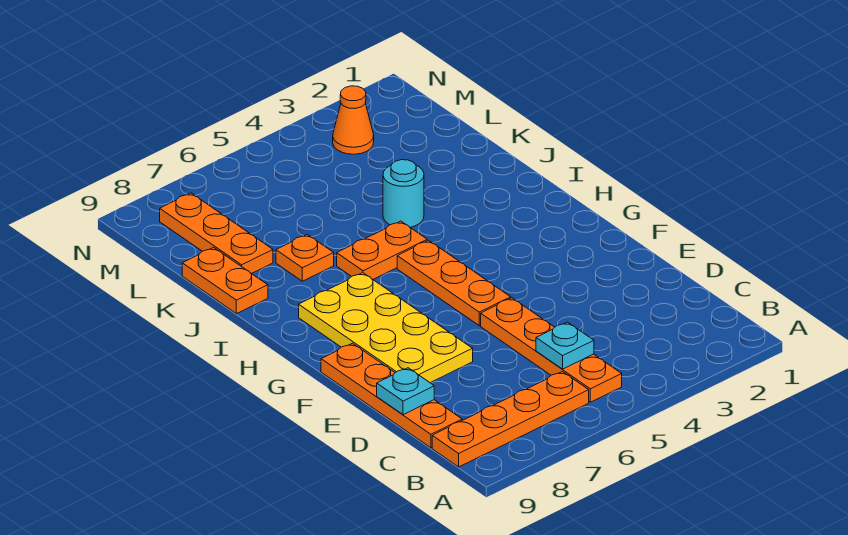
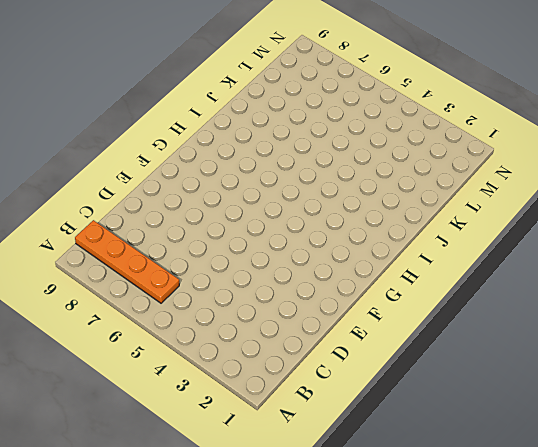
none -> orange plate B5:E5 level 1
none -> orange plate C9:F9 level 1
none -> yellow plate E7:H8 level 1

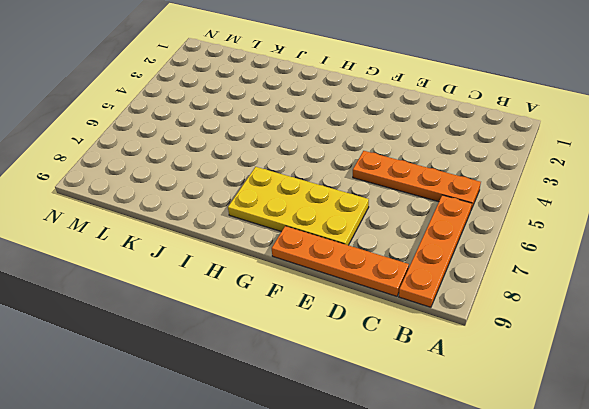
none -> orange plate F5:H5 level 1
none -> orange plate I5:I6 level 1
none -> cyan round brick J4 level 1

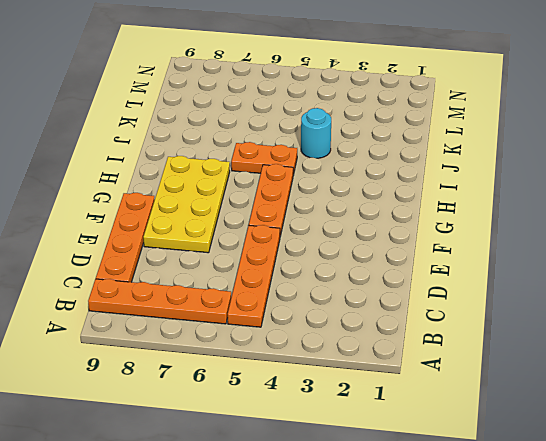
none -> orange plate J7 level 1
none -> orange plate J9:K9 level 1
none -> orange plate K8:M8 level 1

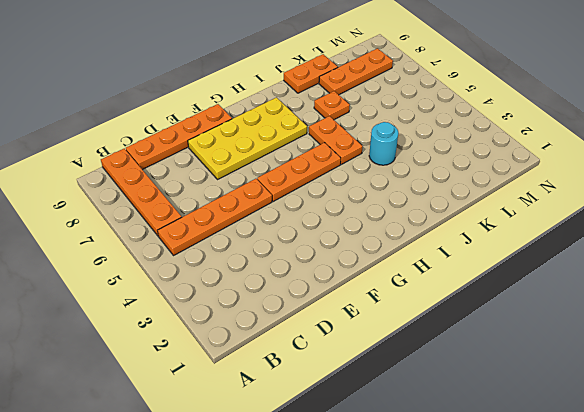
none -> orange cone M3 level 1
none -> cyan plate C5 level 2
none -> cyan plate D9 level 2

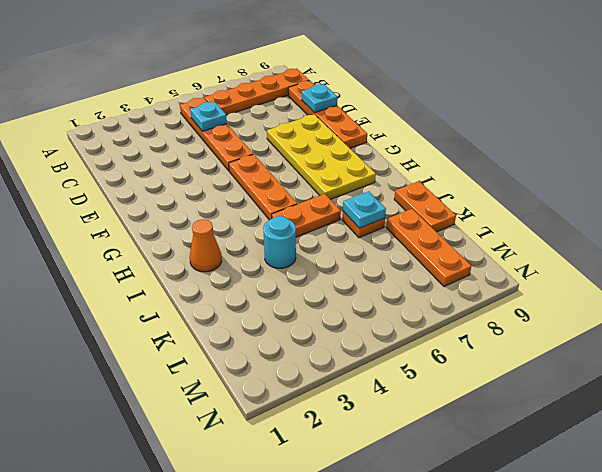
orange cone I2 level 1 -> orange cone M3 level 1
cyan plate J7 level 2 -> none

